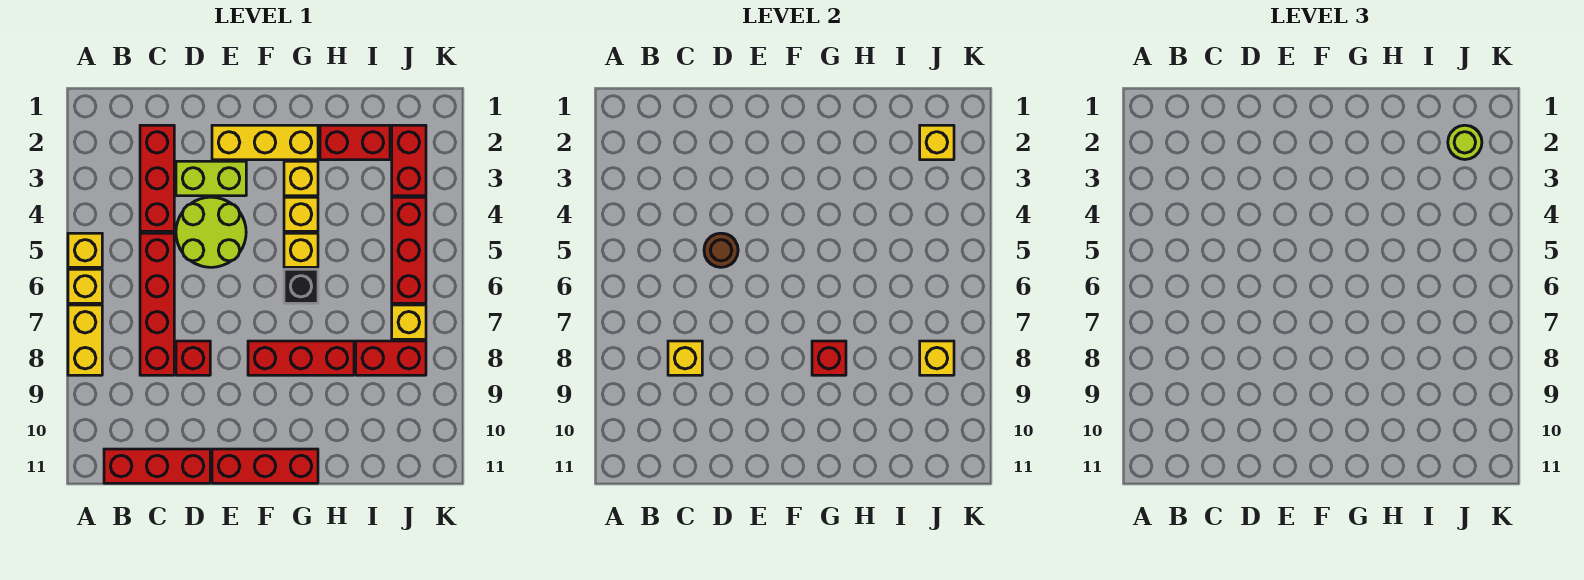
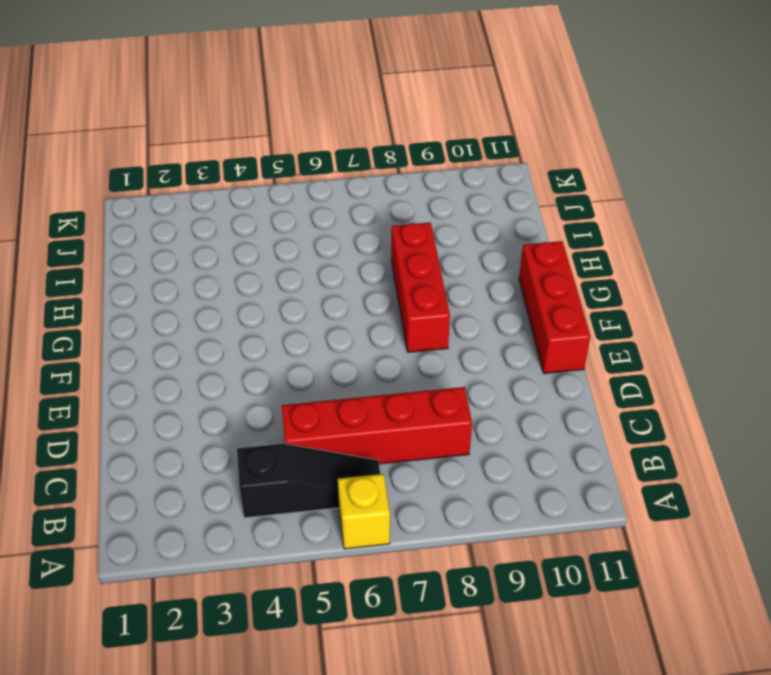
black slope B4:B6 level 1 top 4 -> none
none -> yellow brick A5 level 1
none -> yellow brick A7:A8 level 1
none -> red brick B11:D11 level 1

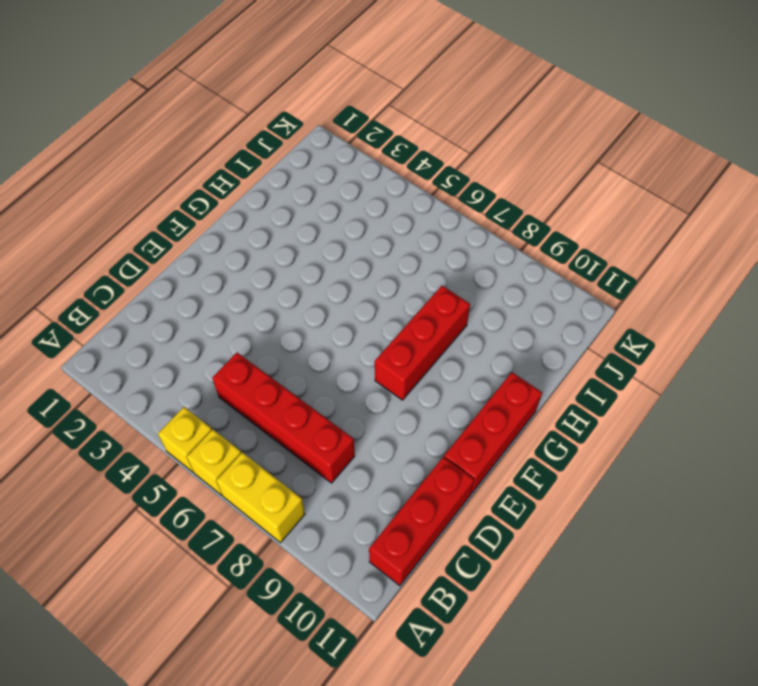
none -> red brick C2:C4 level 1
none -> lime brick D3:E3 level 1
none -> lime round brick D4:E5 level 1

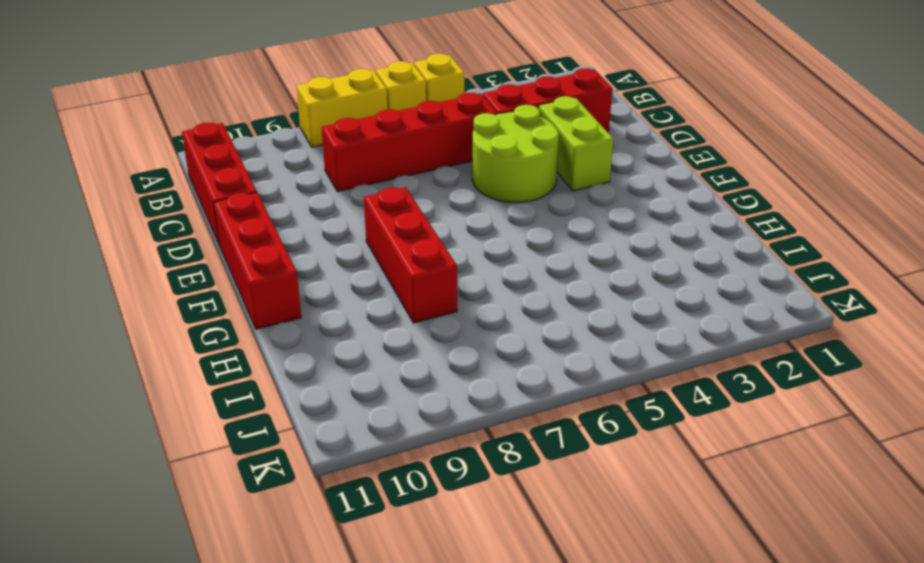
none -> red brick D8 level 1
none -> yellow brick E2:G2 level 1
none -> yellow brick G3 level 1

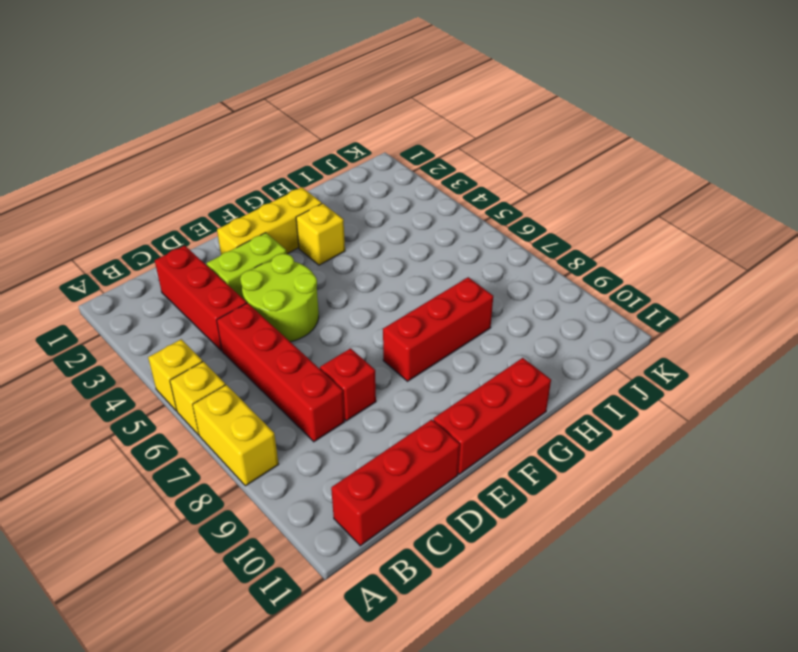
none -> yellow brick G4 level 1
none -> yellow brick G5 level 1
none -> black brick G6 level 1

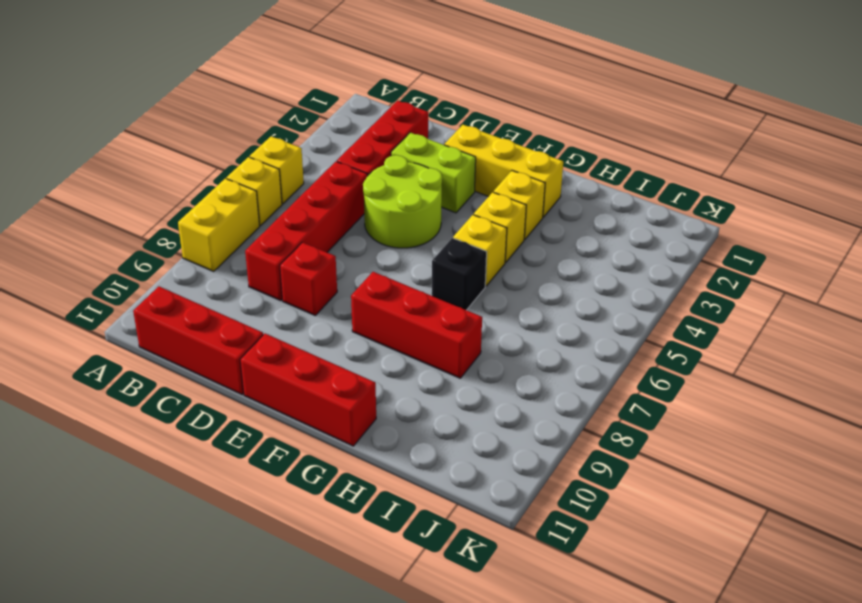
none -> red brick H2:I2 level 1
none -> red brick I8:J8 level 1
none -> red brick J2:J3 level 1

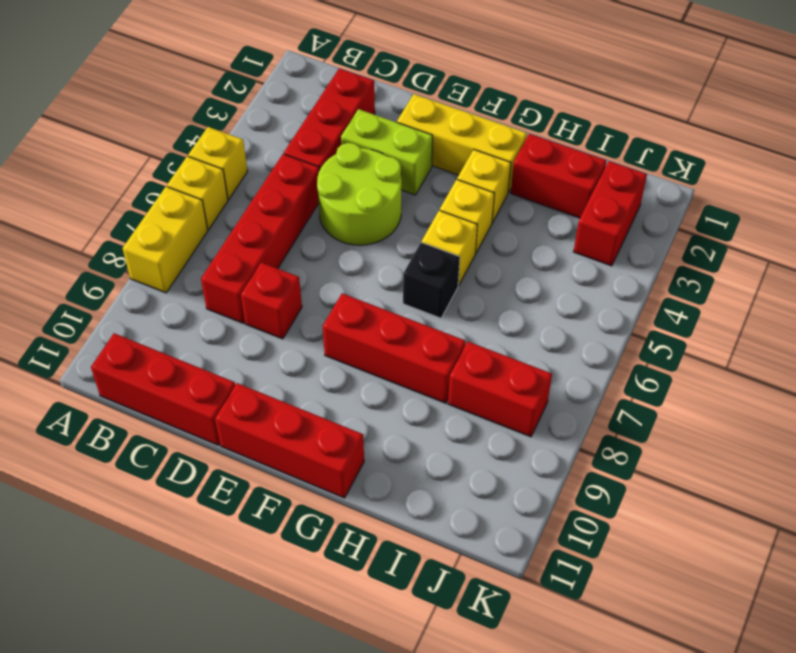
none -> red brick J4:J6 level 1
none -> yellow brick J7 level 1
none -> yellow brick C8 level 2

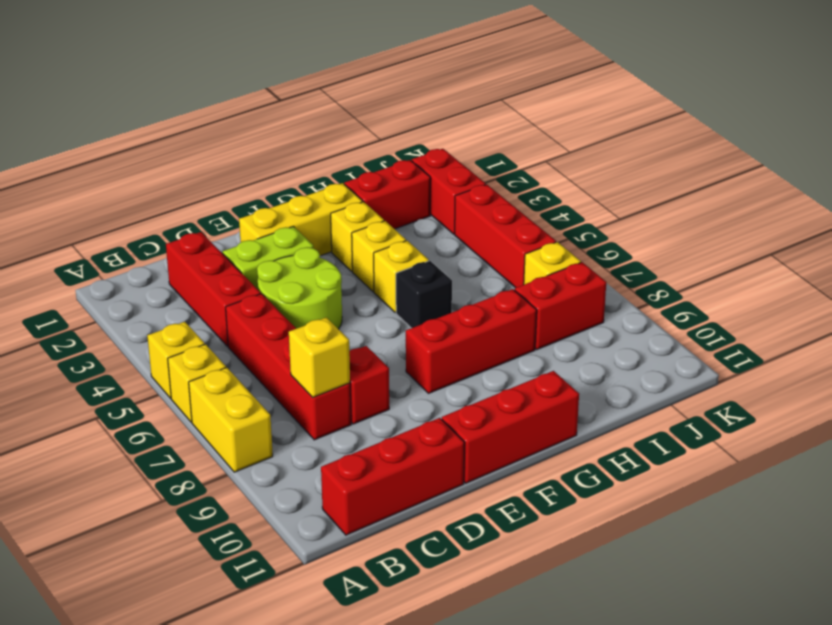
none -> brown round brick D5 level 2
none -> red brick G8 level 2
none -> yellow brick J2 level 2

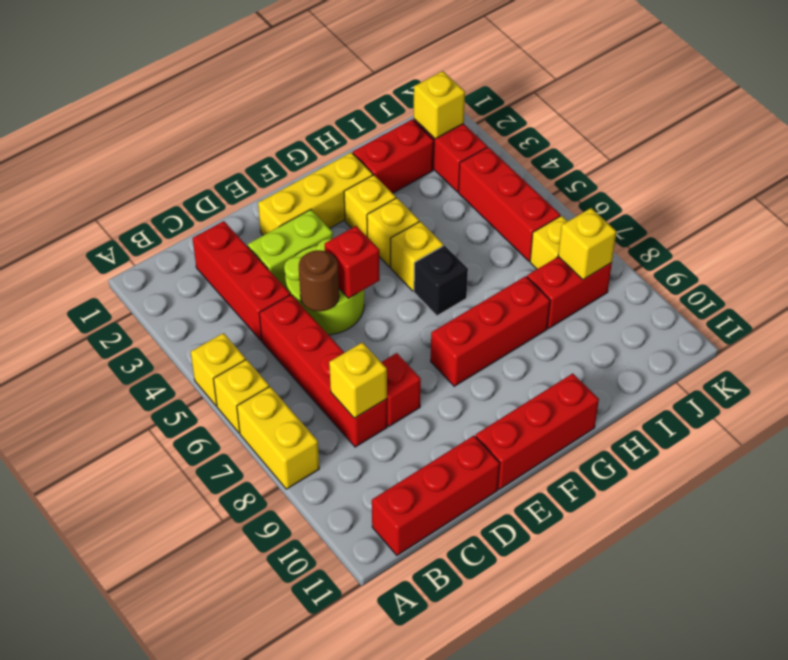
red brick E5 level 2 -> red brick G8 level 2
none -> lime round brick J2 level 3

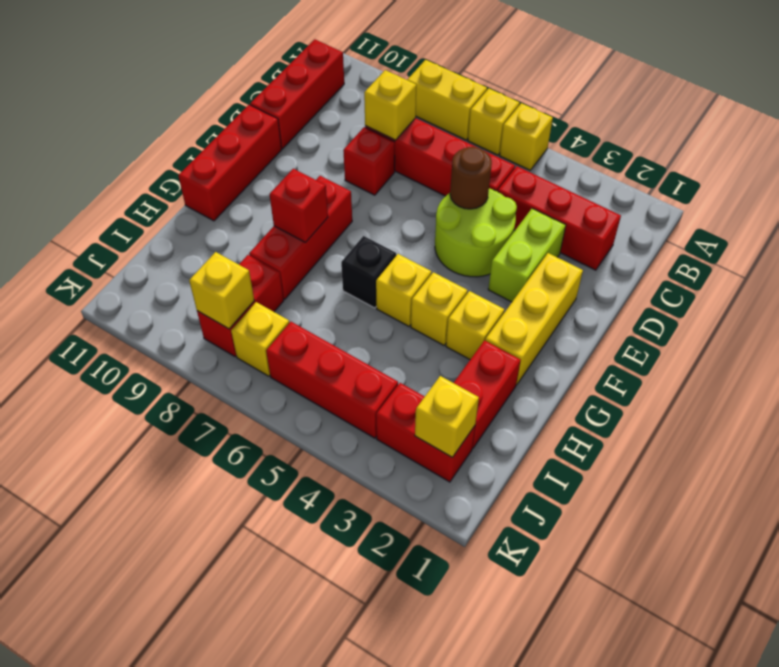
none -> lime round brick J2 level 3

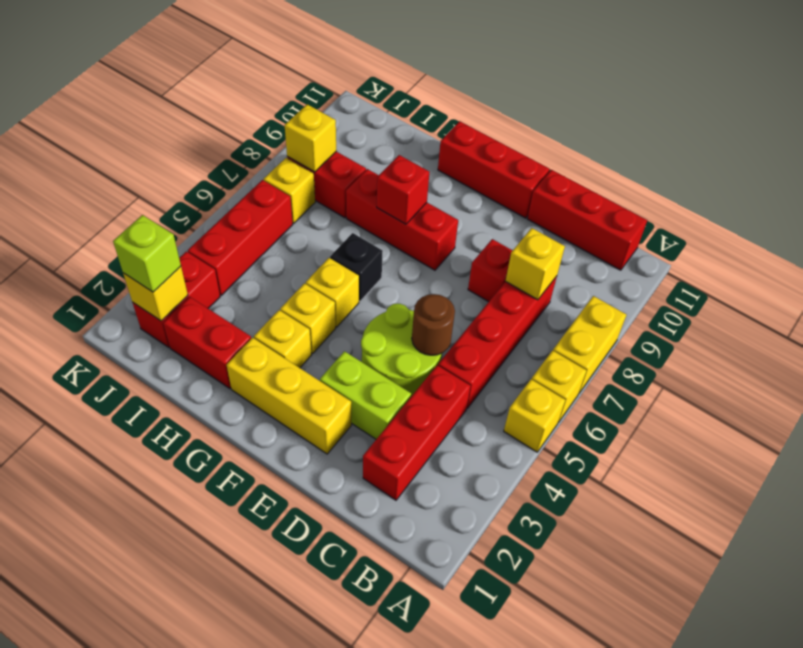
lime brick J2 level 3 -> lime round brick J2 level 3

